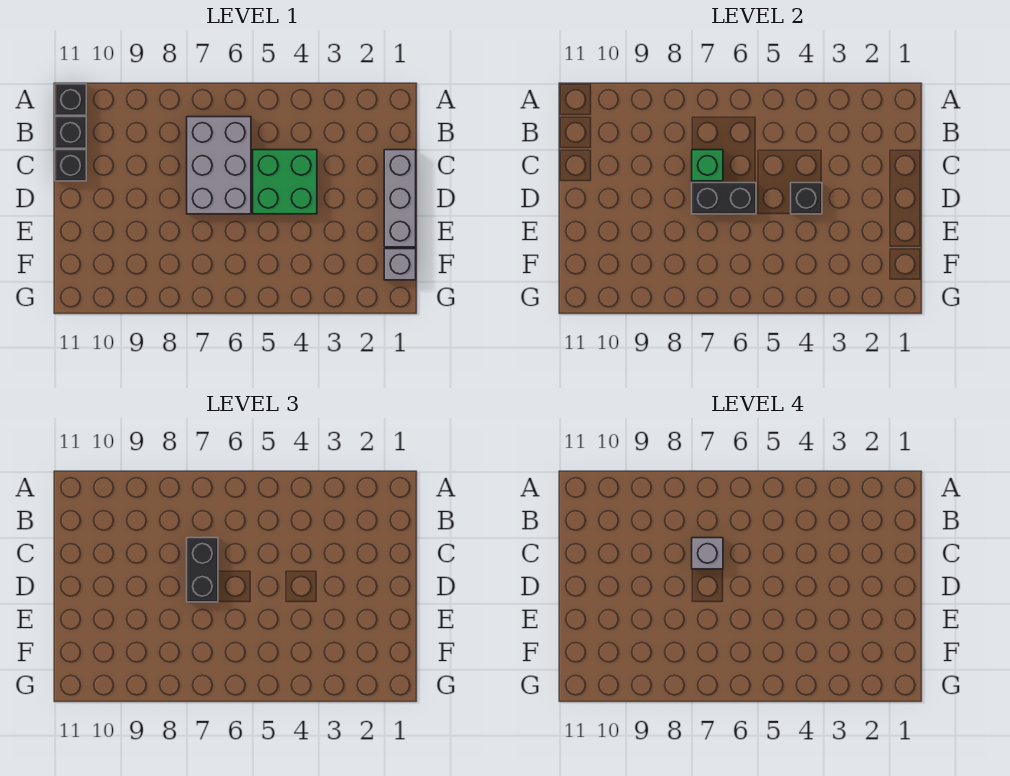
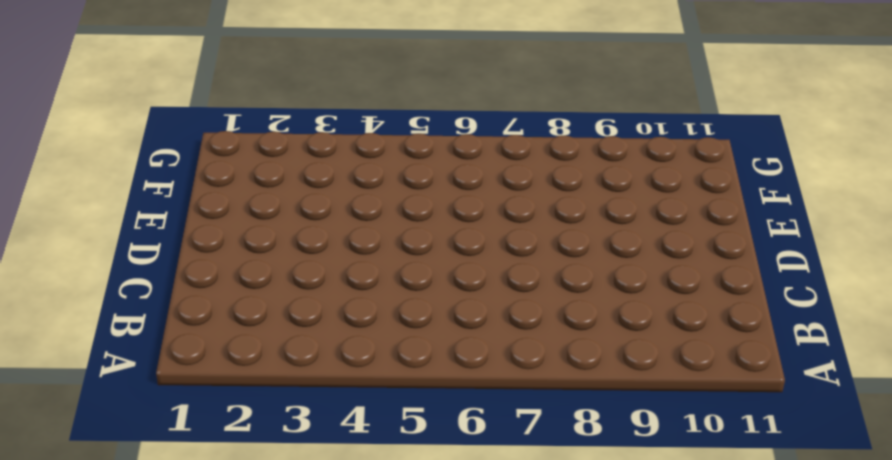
none -> black brick A11 level 1
none -> grey brick B6:D7 level 1
none -> black brick B11 level 1

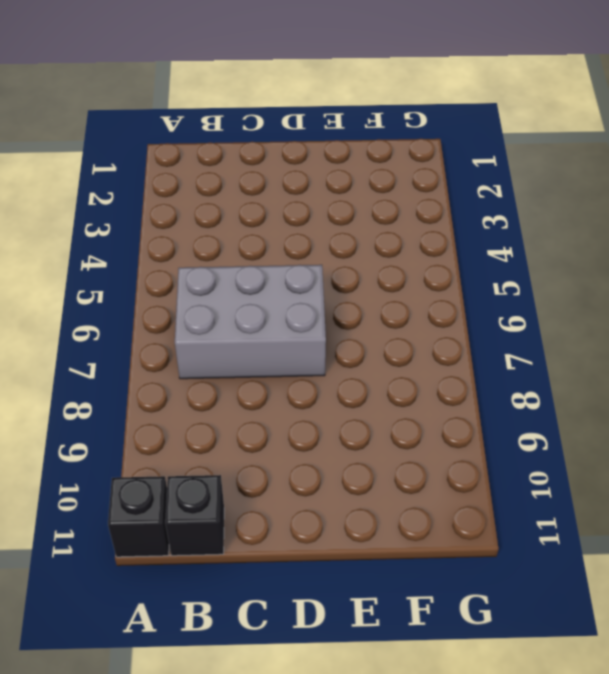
none -> grey brick C1:E1 level 1
none -> green brick C4:D5 level 1
none -> black brick C11 level 1

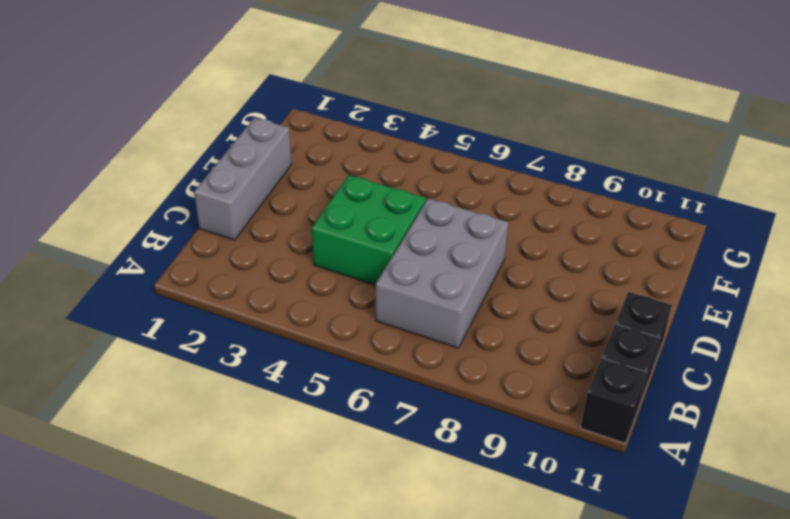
none -> grey brick F1 level 1
none -> green brick C7 level 2
none -> black brick D4 level 2

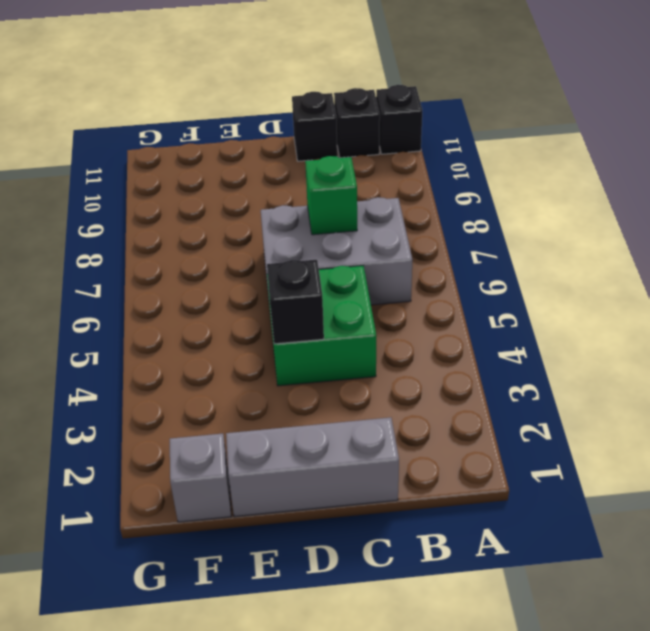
none -> black brick D6:D7 level 2
none -> black brick C7:D7 level 3
none -> grey brick C7 level 4

